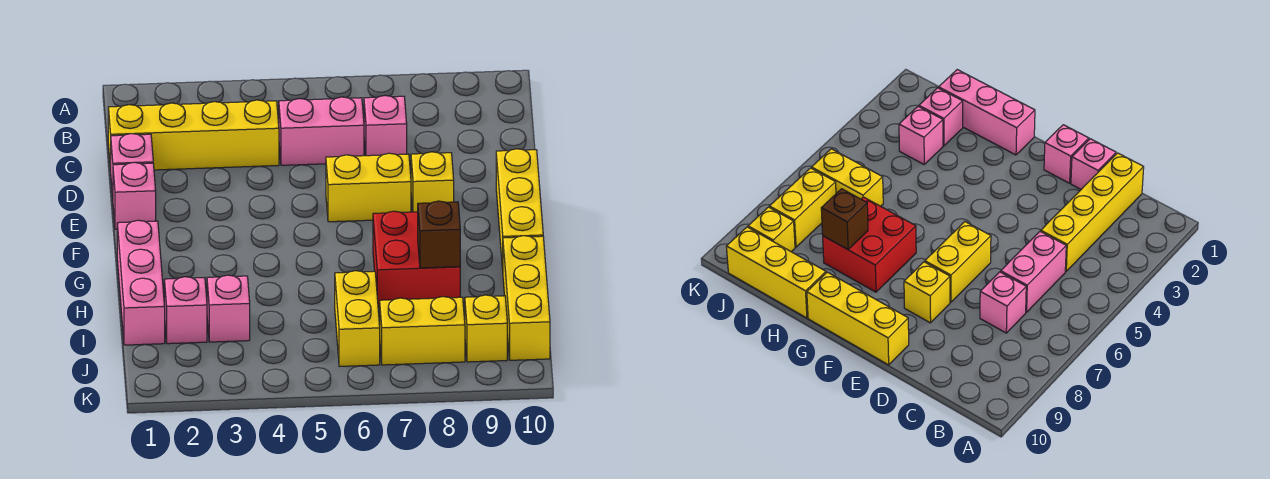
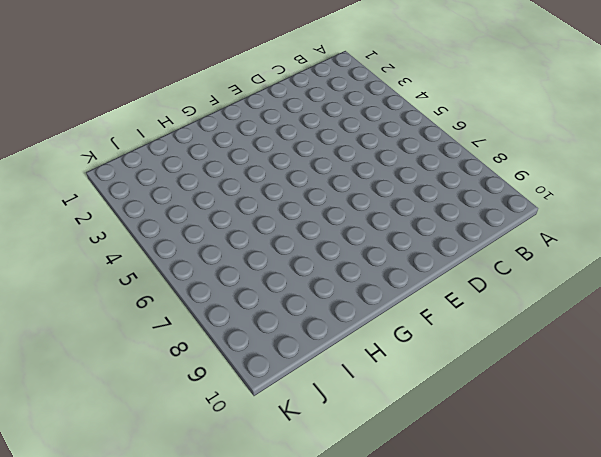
none -> yellow brick C1:C4 level 1
none -> pink brick C5:C6 level 1
none -> pink brick C7 level 1

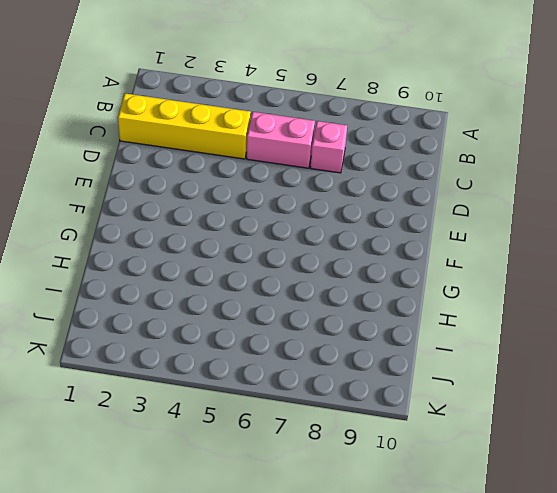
none -> pink brick D1 level 1
none -> pink brick E1 level 1
none -> yellow brick E6:E7 level 1

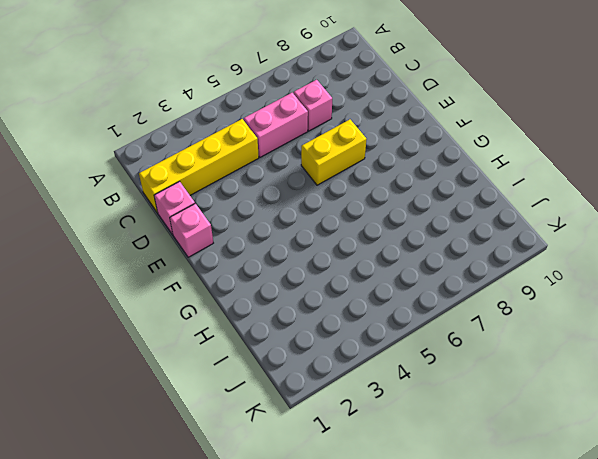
none -> yellow brick E8 level 1
none -> yellow brick E10:G10 level 1
none -> pink brick G1:I1 level 1

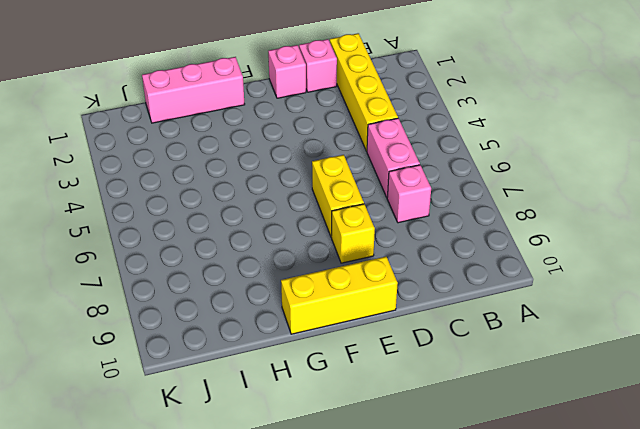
none -> red brick G7:H8 level 1
none -> yellow brick H10:J10 level 1
none -> pink brick I2 level 1

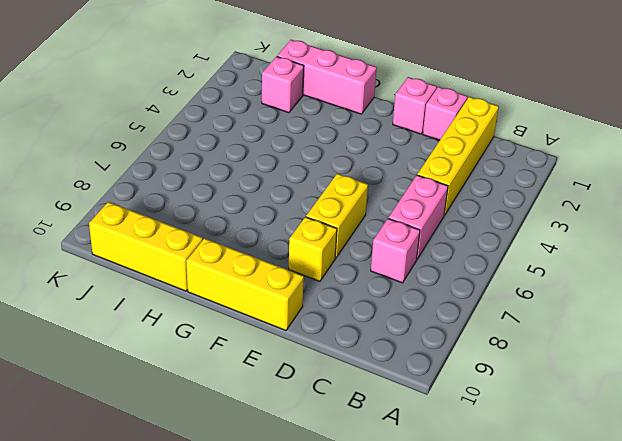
none -> red brick G7:H8 level 1
none -> pink brick I3 level 1
none -> yellow brick I6:J6 level 1

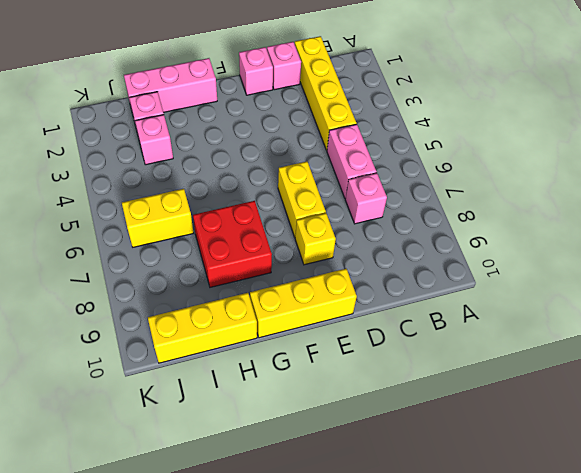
none -> yellow brick J7:J8 level 1
none -> yellow brick J9 level 1
none -> brown brick H8 level 2

